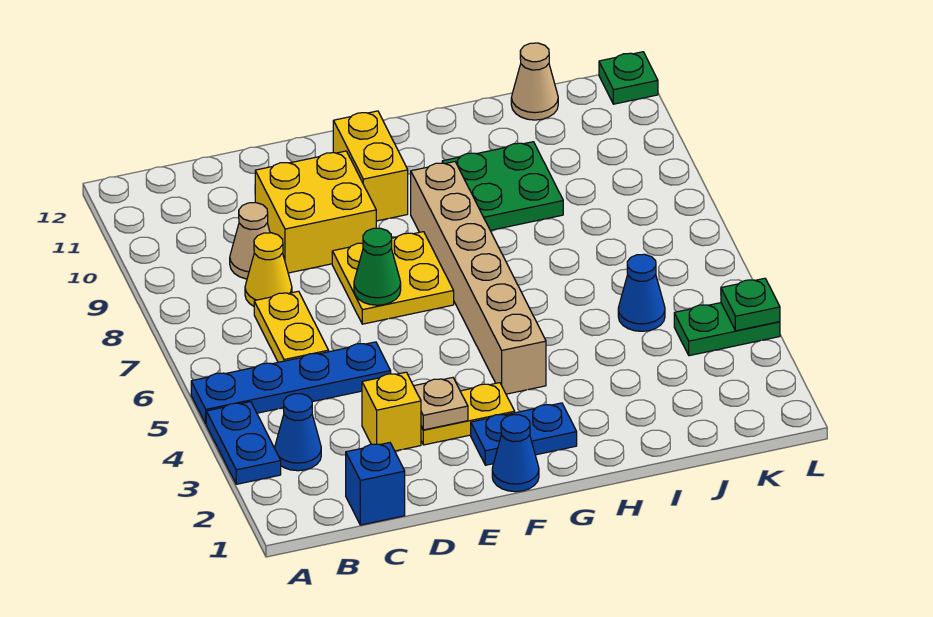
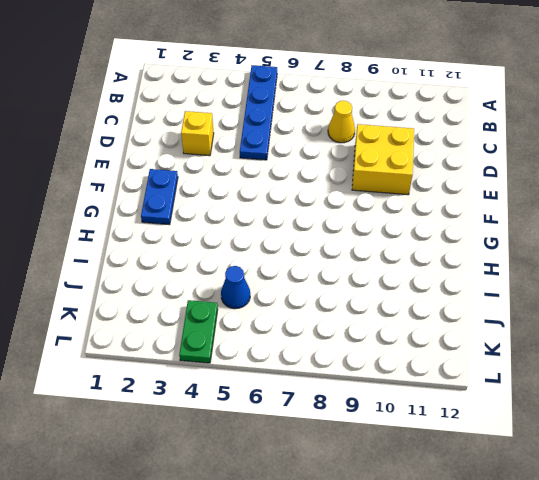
none -> blue plate A3:A4 level 1
none -> blue cone B3 level 1
none -> blue brick C1 level 1

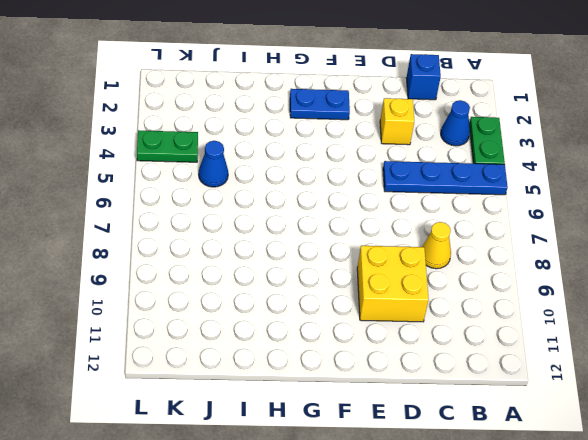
green plate A3:A4 level 1 -> blue plate A3:A4 level 1
none -> yellow plate C6:C7 level 1
none -> tan cone C9 level 1
none -> yellow plate E3:F3 level 1

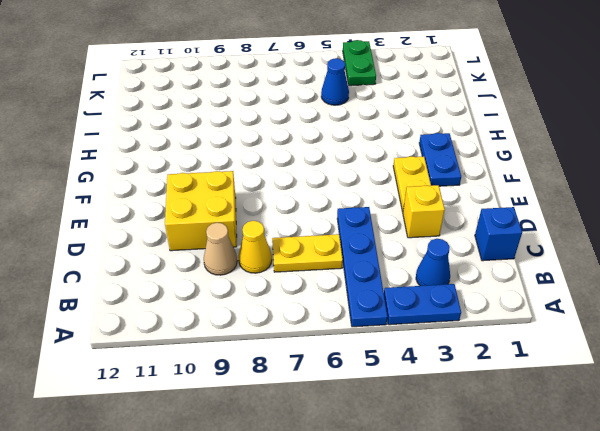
none -> yellow plate E7:F8 level 1
none -> blue cone F1 level 1
none -> yellow brick F10:F11 level 1

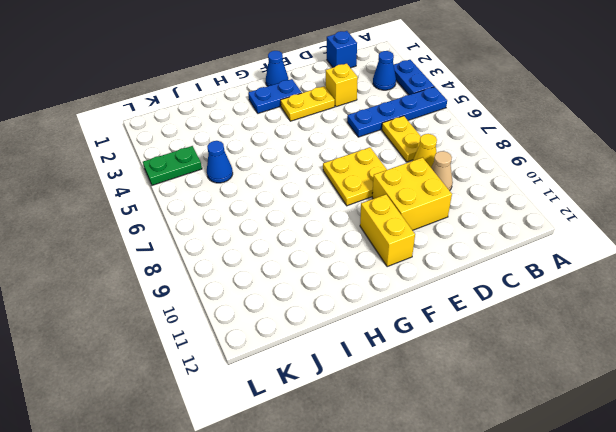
none -> tan brick G4:G9 level 1
none -> green plate H9:I10 level 1
none -> tan cone J12 level 1

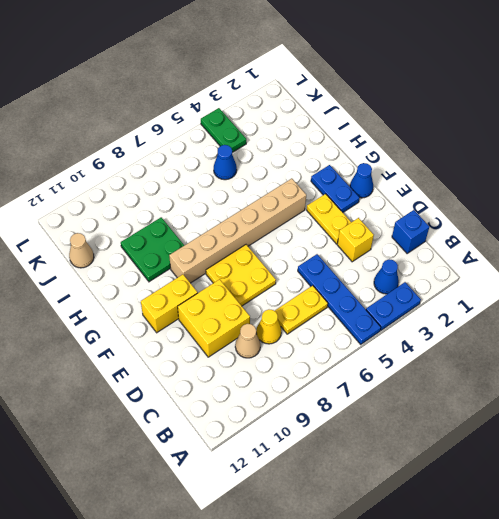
none -> green plate L12 level 1
none -> tan plate E3 level 2
none -> green cone E7 level 2

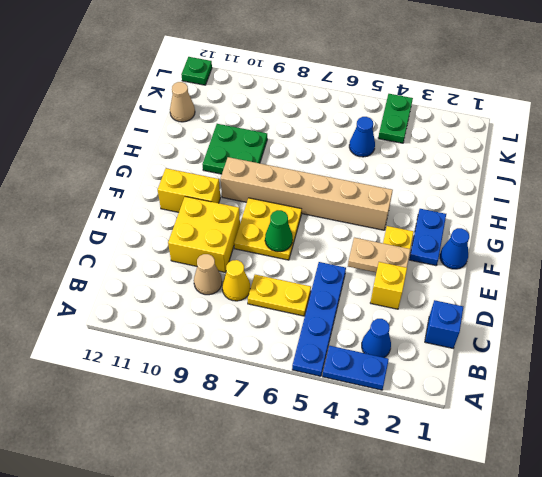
tan plate E3:E4 level 2 -> tan plate E3 level 2
none -> green plate L4 level 2

